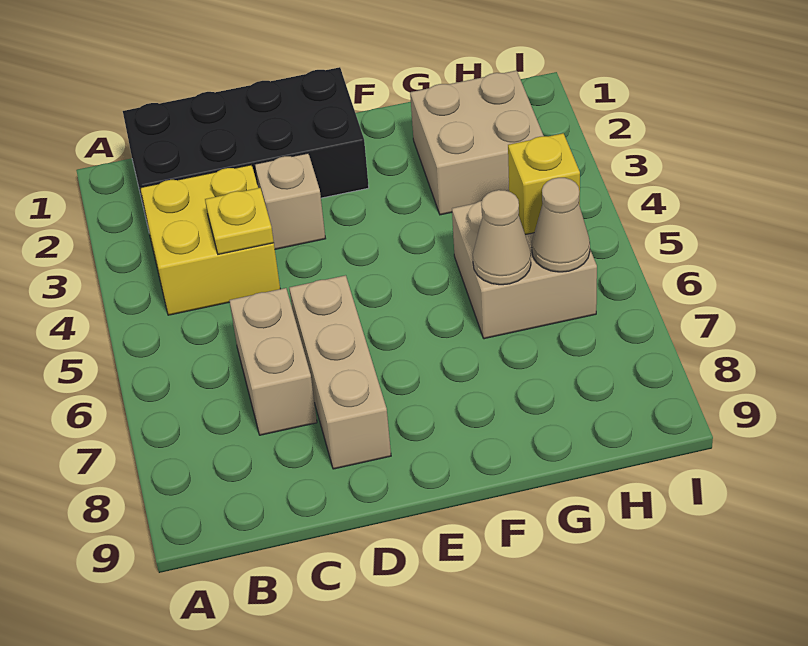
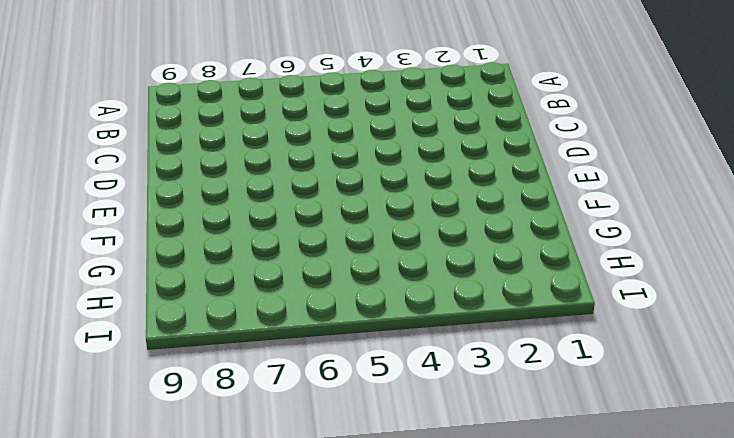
none -> black brick B1:E2 level 1
none -> yellow brick B3:C4 level 1

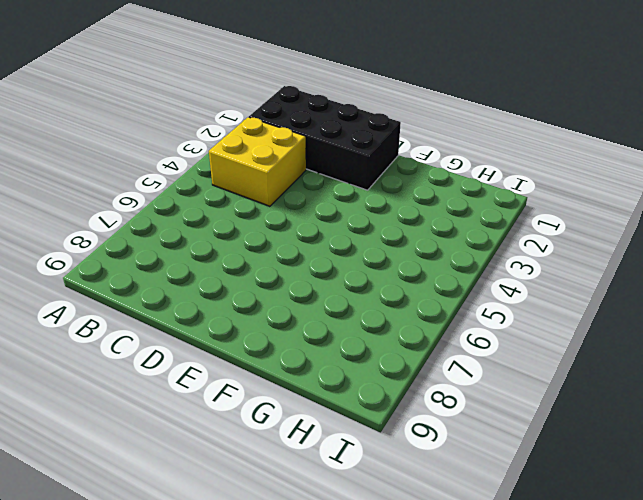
none -> tan brick C6:C7 level 1
none -> tan brick D3 level 1

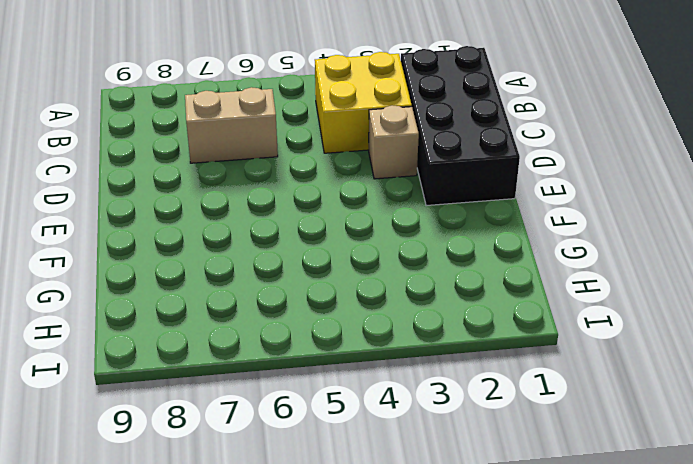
none -> tan brick D6:D8 level 1
none -> tan brick G2:H3 level 1

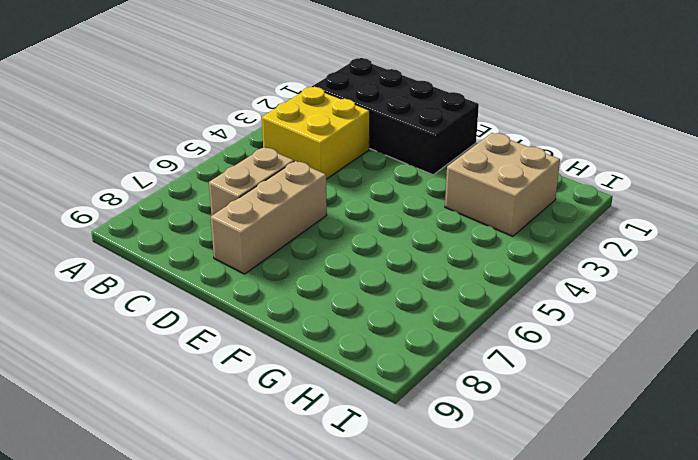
none -> tan brick D3 level 1
none -> tan brick G5:H6 level 1

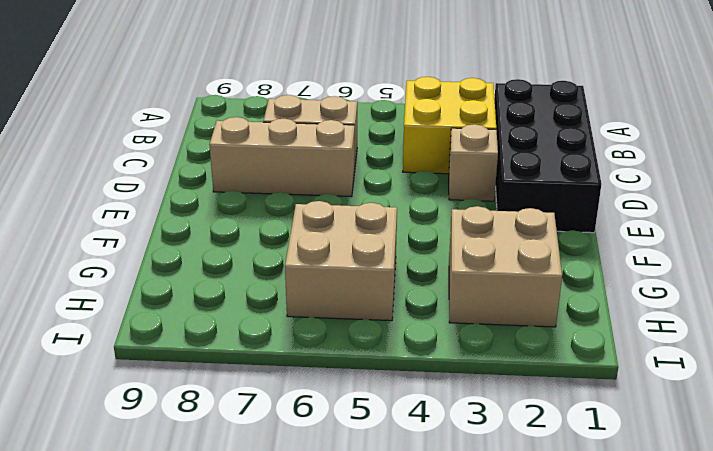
none -> yellow plate C4 level 2
none -> tan cone G6 level 2

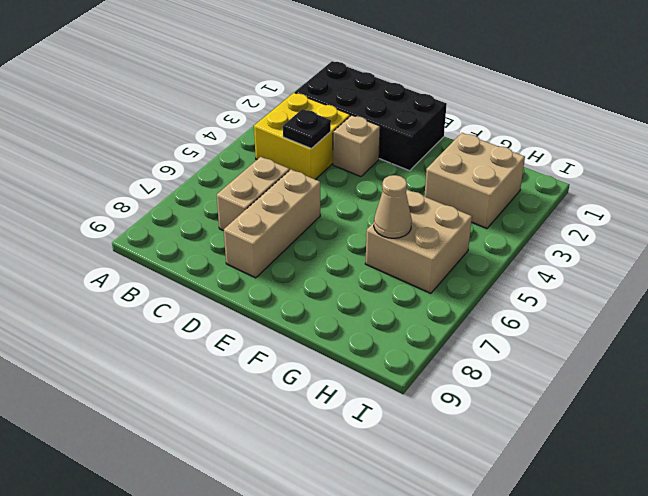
black plate C4 level 2 -> yellow plate C4 level 2
none -> yellow brick H5 level 2
none -> tan cone H6 level 2

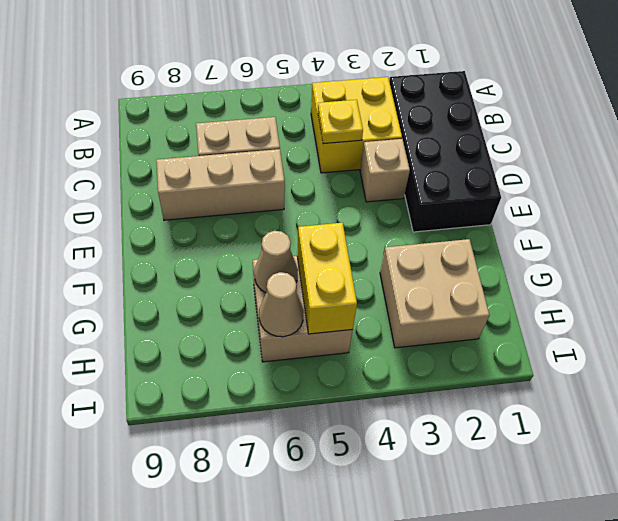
yellow brick G5:H5 level 2 -> yellow brick H5 level 2

